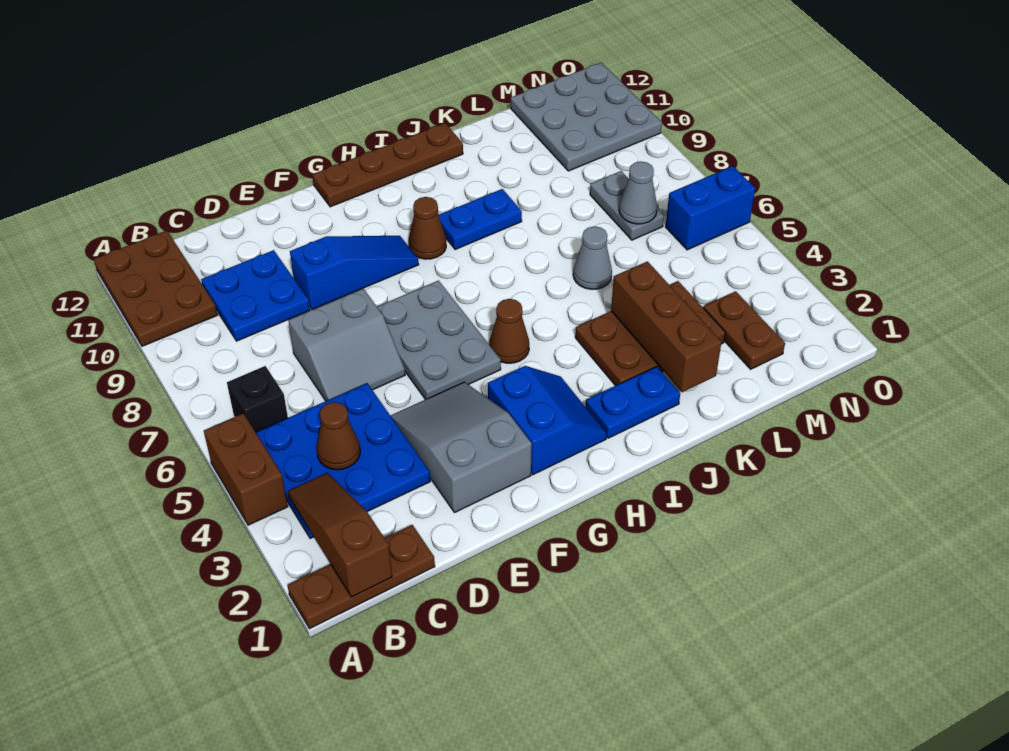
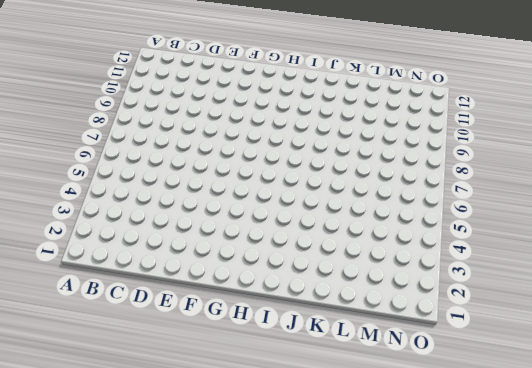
none -> brown plate A1:C1 level 1
none -> brown brick A4:A5 level 1
none -> brown plate A10:B12 level 1

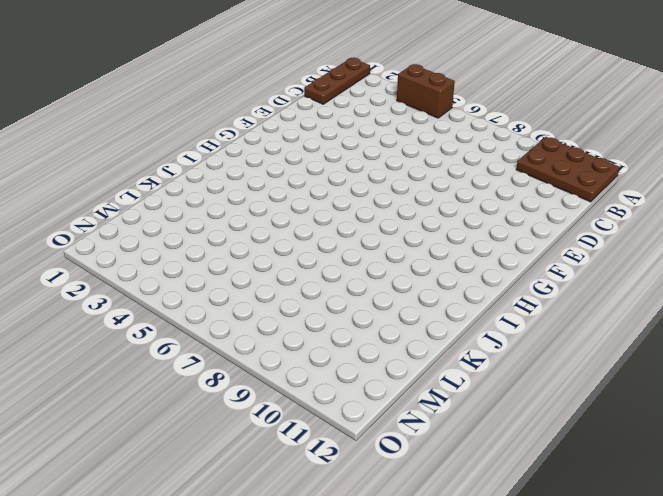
none -> blue plate B3:D5 level 1
none -> black brick B6 level 1
none -> blue plate C9:D10 level 1

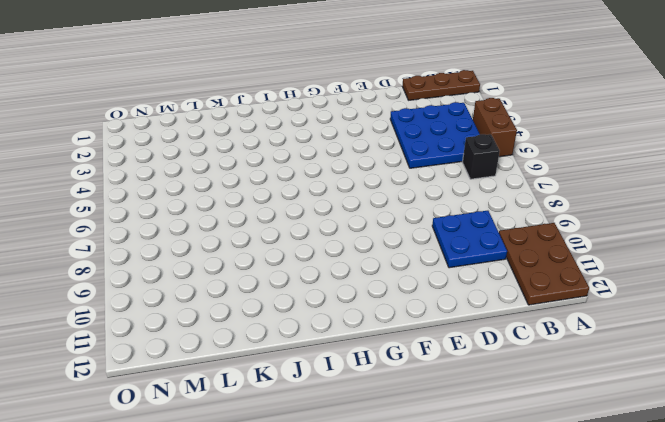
none -> grey slope D6:E7 level 1 top 7
none -> grey slope E2:F4 level 1 top 2
none -> blue slope E9:G9 level 1 top E

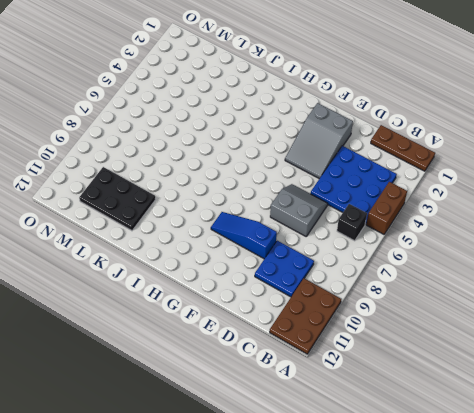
black plate K10:M11 level 1 -> grey plate M10:O12 level 1
none -> grey plate F5:G7 level 1
none -> blue slope G2:H3 level 1 top G
none -> brown plate G12:J12 level 1

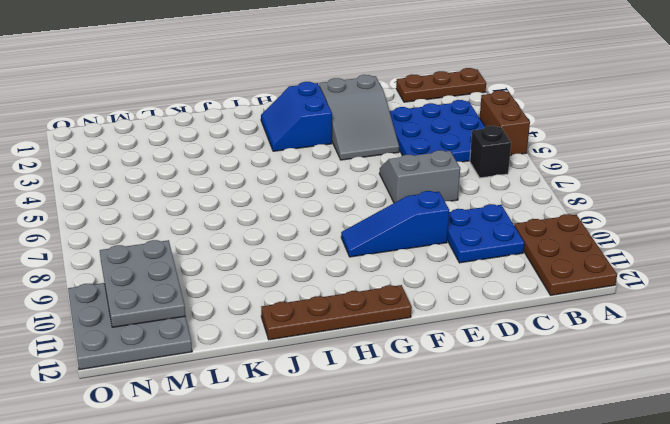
grey plate M9:N11 level 2 -> grey plate F5:G7 level 1
none -> brown cone H5 level 1
none -> brown cone H9 level 1
none -> blue plate I2:J2 level 1

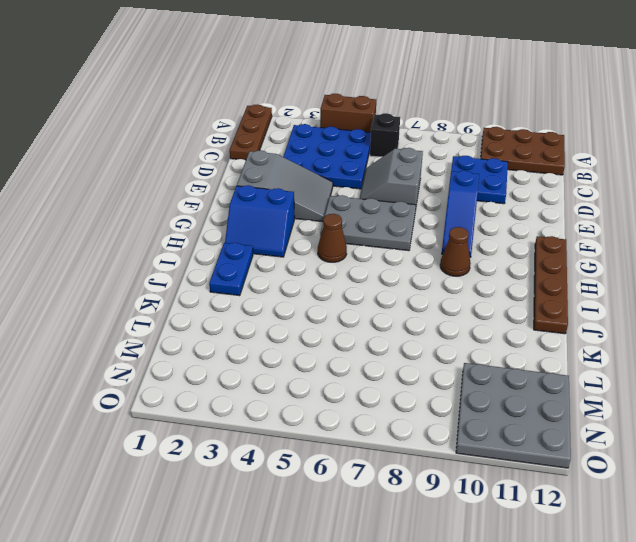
none -> blue plate I9:J9 level 1
none -> brown plate J3:L4 level 1
none -> grey cone K6 level 1

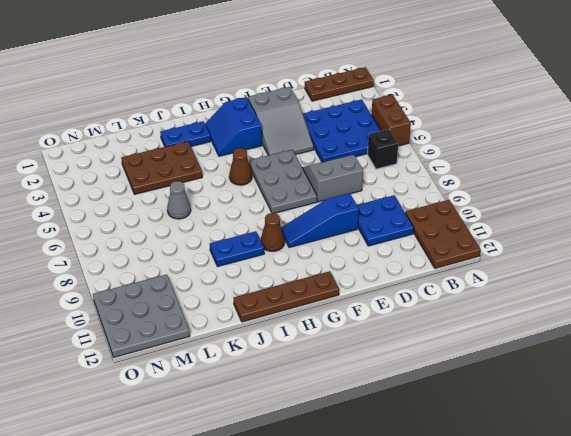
none -> brown plate M2:M3 level 1
none -> grey plate M7:M8 level 1
none -> blue brick N6:O6 level 1

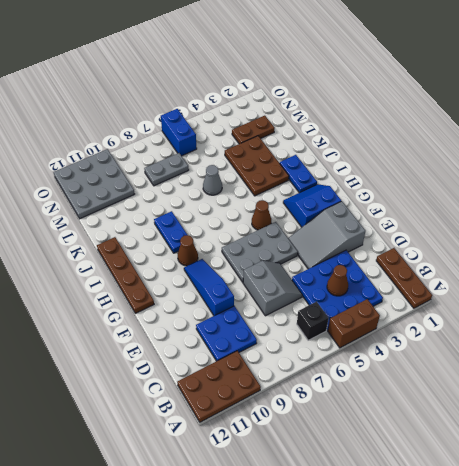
none -> brown slope B1:B3 level 2 top 1
none -> brown brick K2:K4 level 2
none -> grey cone M7 level 2

